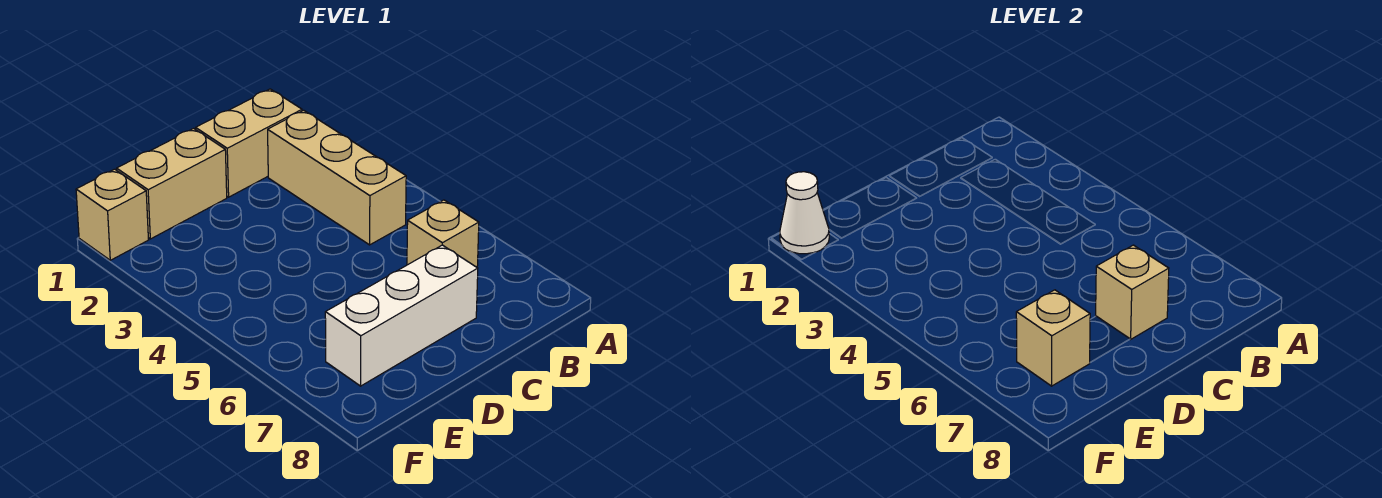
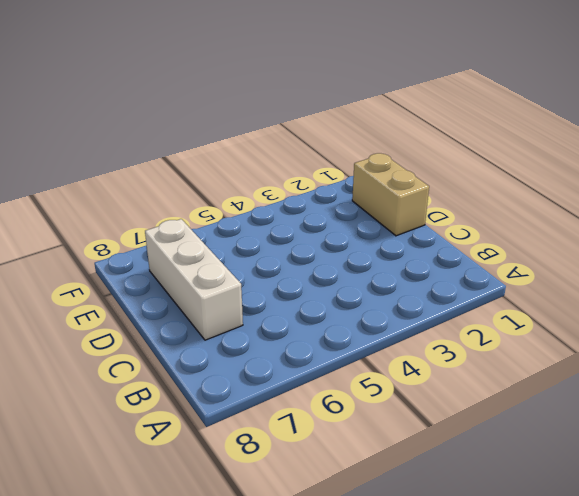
none -> tan brick B1:C1 level 1
none -> tan brick B2:B4 level 1

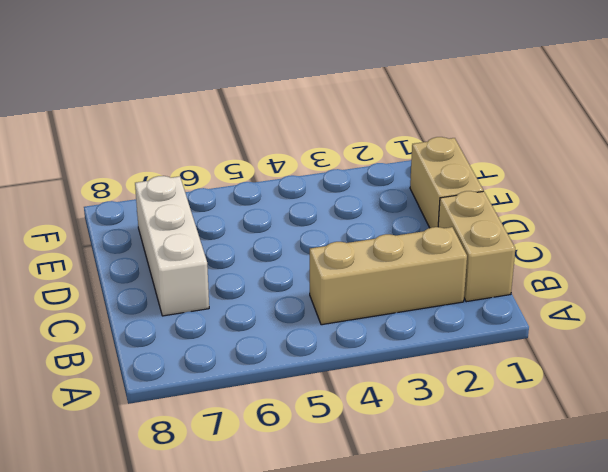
none -> tan brick B6 level 1
none -> tan brick F1 level 1

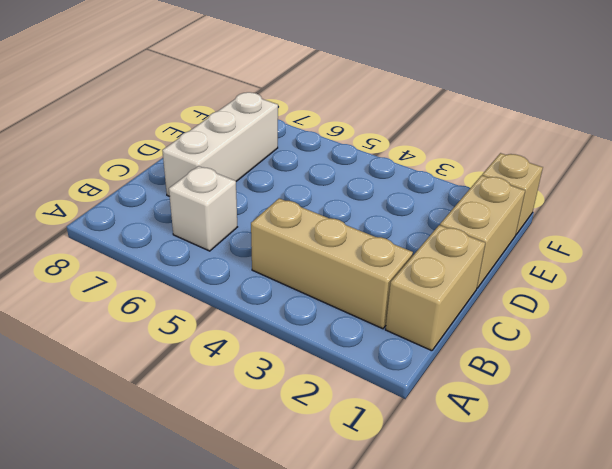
white brick B6 level 1 -> tan brick B6 level 1
none -> tan brick C7 level 2
none -> tan brick E7 level 2

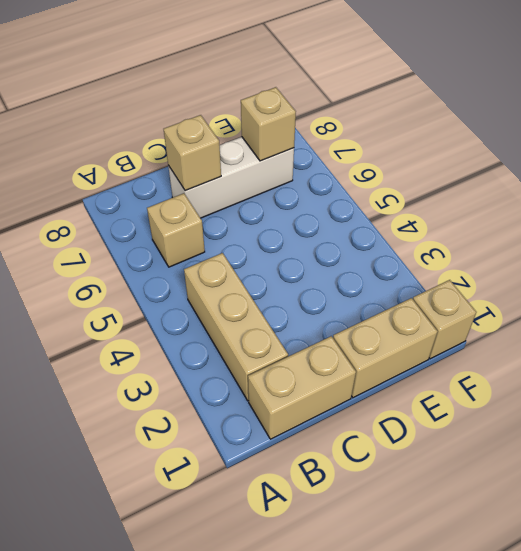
none -> white cone F1 level 2

